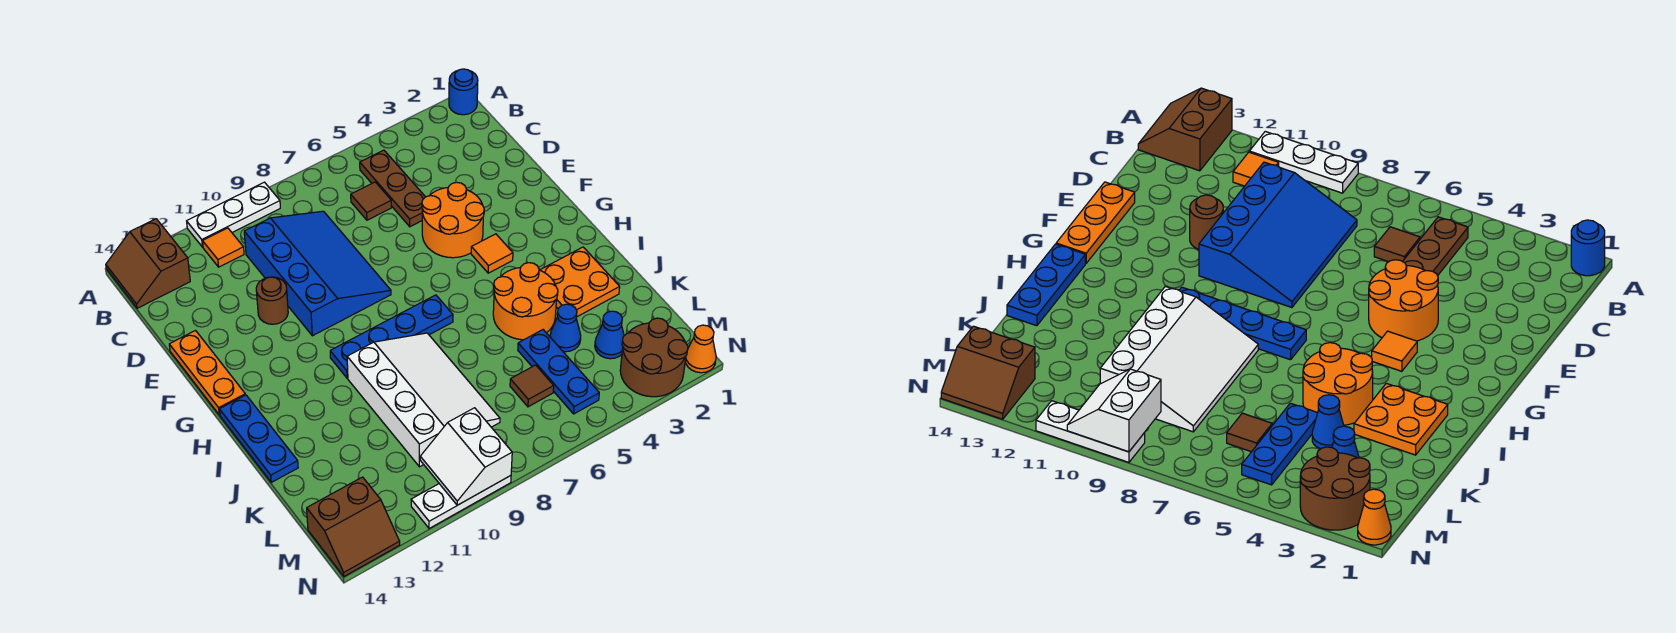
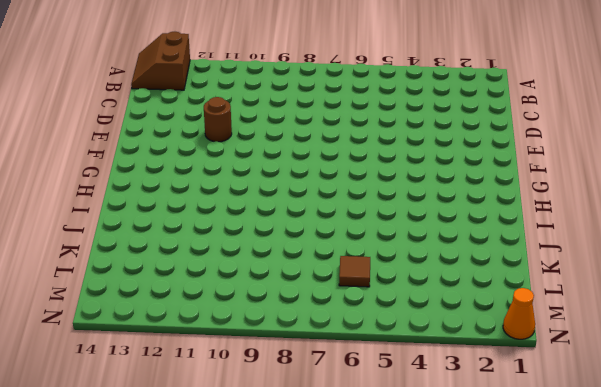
none -> blue round brick A1 level 1
none -> white plate A9:A11 level 1
none -> brown plate B5:D5 level 1

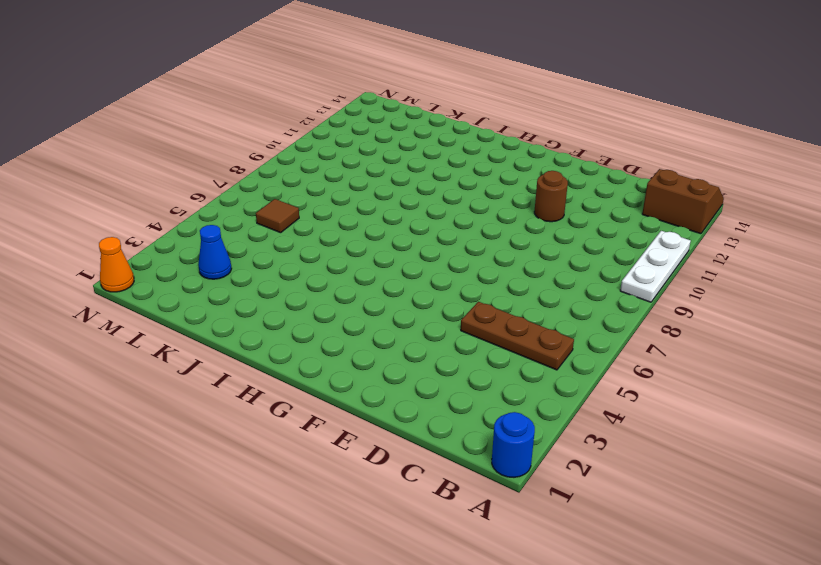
none -> orange tile B11 level 1
none -> brown tile C6 level 1
none -> blue slope C8:F10 level 1 top 10

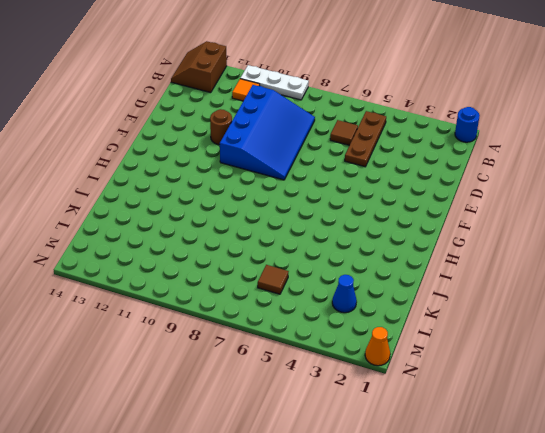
none -> orange round brick E4:F5 level 1
none -> orange plate E14:G14 level 1
none -> orange tile G4 level 1

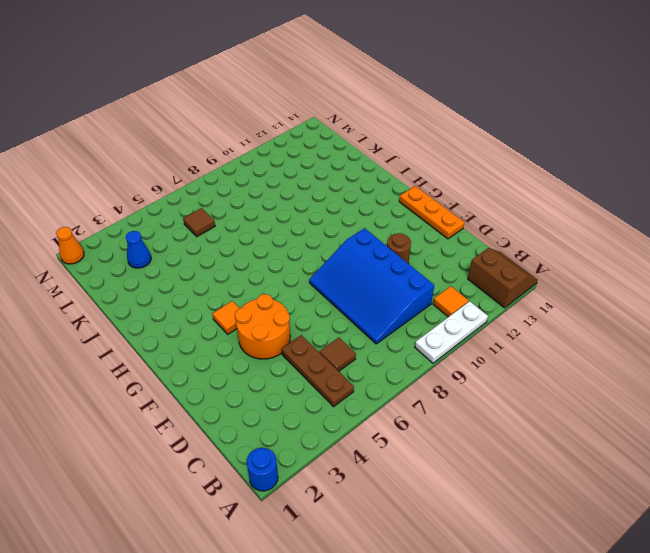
none -> blue plate H7:H10 level 1
none -> blue plate H14:J14 level 1
none -> orange plate I2:J3 level 1

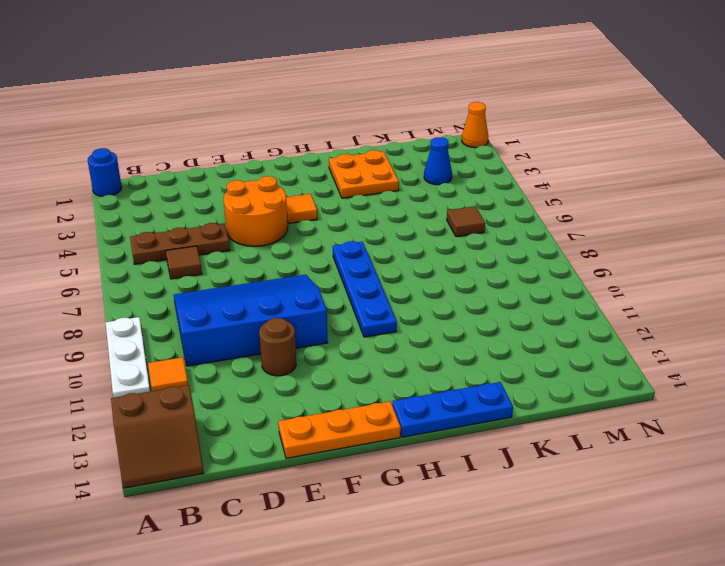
none -> orange round brick I4:J5 level 1
none -> white slope I8:L10 level 1 top 10
none -> blue cone K4 level 1

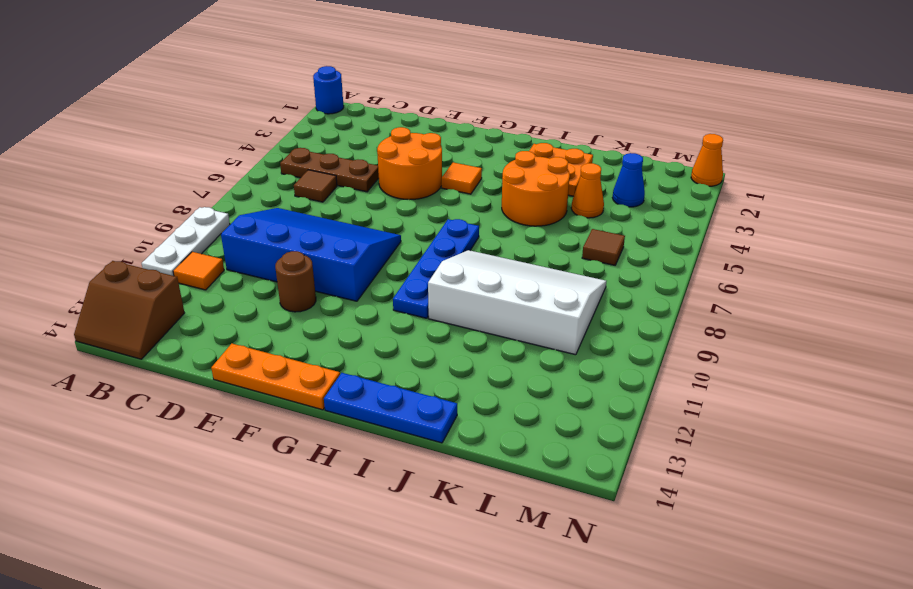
orange cone K4 level 1 -> blue cone K4 level 1
none -> blue plate K5:M5 level 1
none -> brown round brick M2:N3 level 1
none -> brown slope M13:N14 level 1 top M

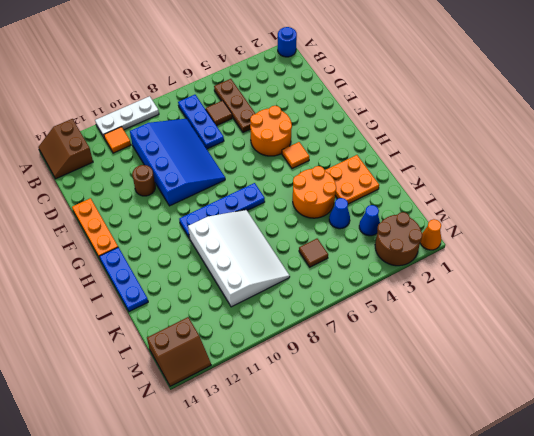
blue plate B7:D7 level 1 -> blue plate K5:M5 level 1
none -> white plate N9:N11 level 1
none -> white slope M9:N10 level 2 top 9

